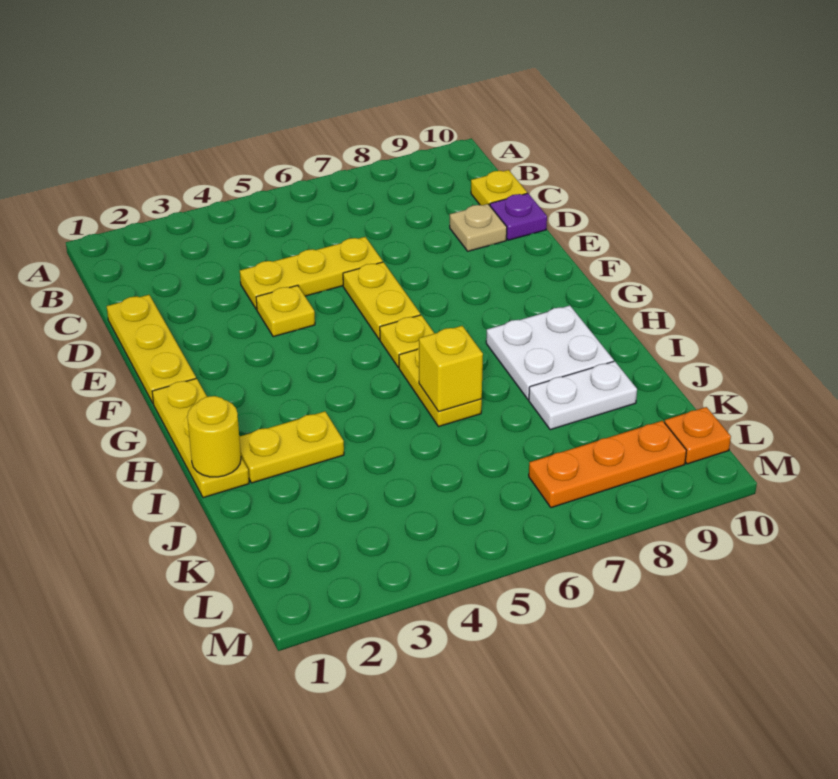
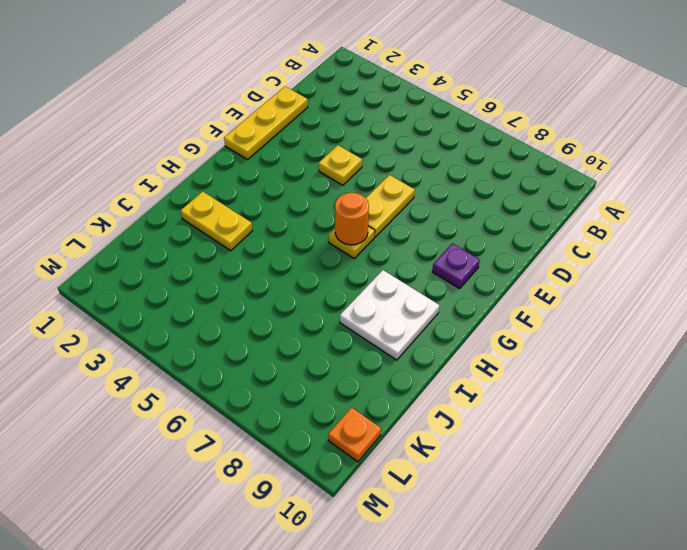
purple plate F9 level 1 -> purple plate D10 level 1
orange round brick G6 level 2 -> none
none -> yellow plate C10 level 1
none -> yellow plate D4:D6 level 1
none -> tan plate D9 level 1

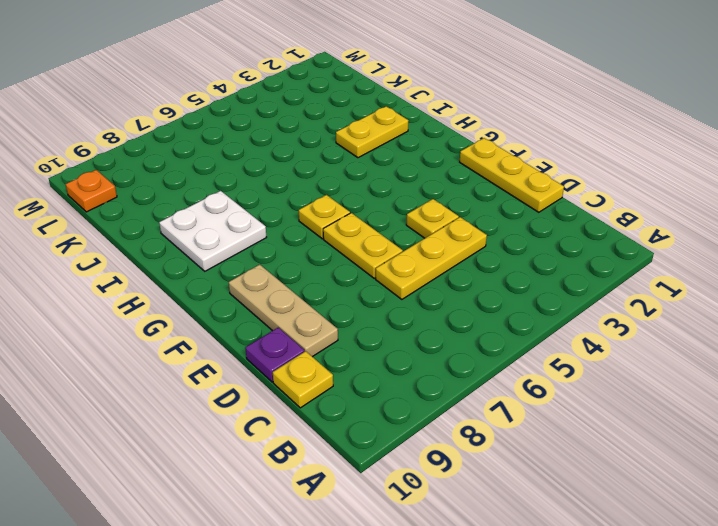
tan plate D9:F9 level 1 -> tan plate D9 level 1
none -> yellow plate G1:I1 level 1
none -> yellow plate H6:I6 level 1
none -> white plate J8:J9 level 1

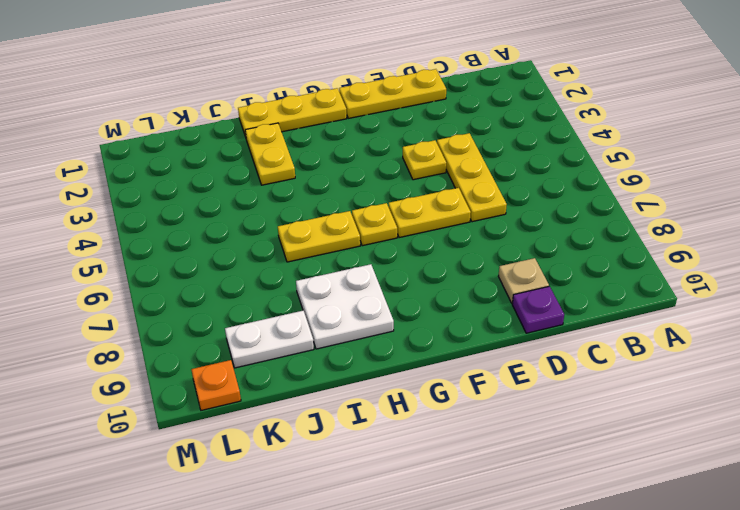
white plate J9:K9 level 1 -> white plate J8:J9 level 1
none -> yellow plate C10 level 1
none -> orange plate L7:L9 level 1
none -> yellow round brick I1 level 2

